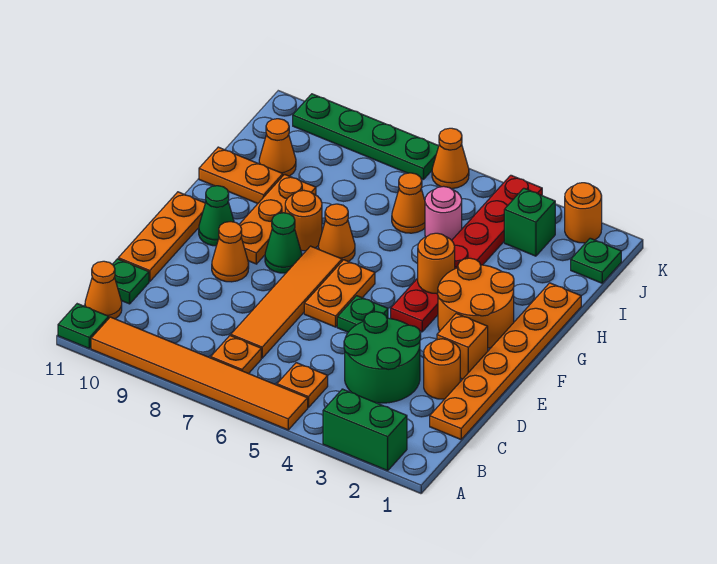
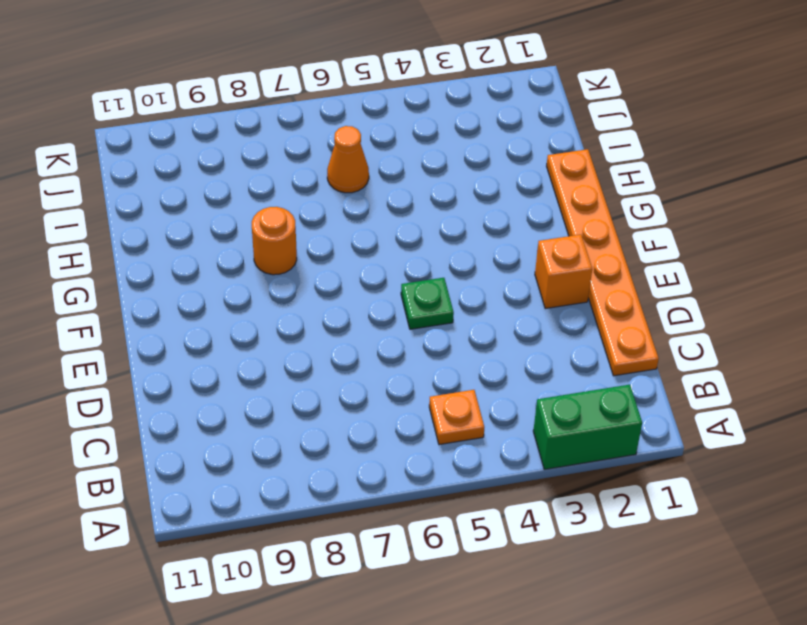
none -> orange tile A5:A10 level 1
none -> green plate A11 level 1
none -> orange plate B7 level 1
none -> orange cone B11 level 1

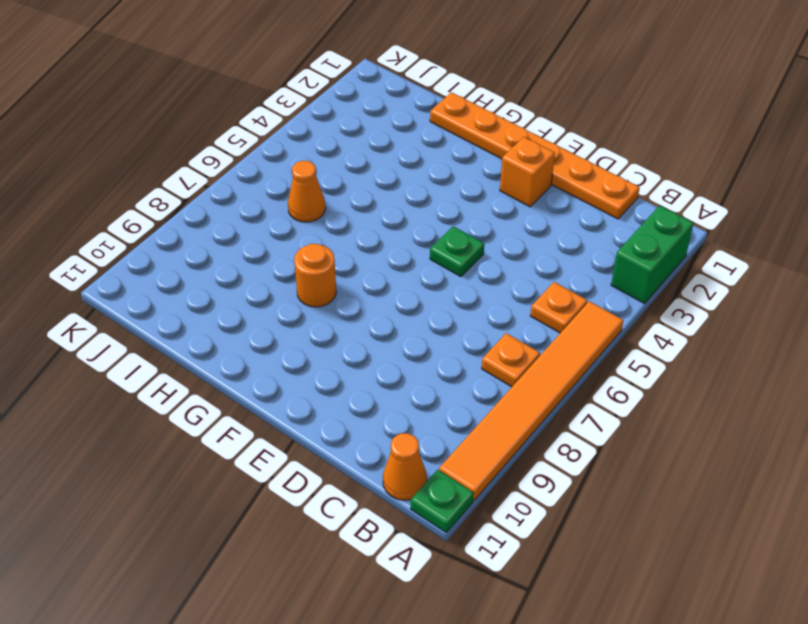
none -> green round brick C3:D4 level 1
none -> orange tile C7:F7 level 1
none -> green plate C11 level 1
none -> orange round brick D2 level 1

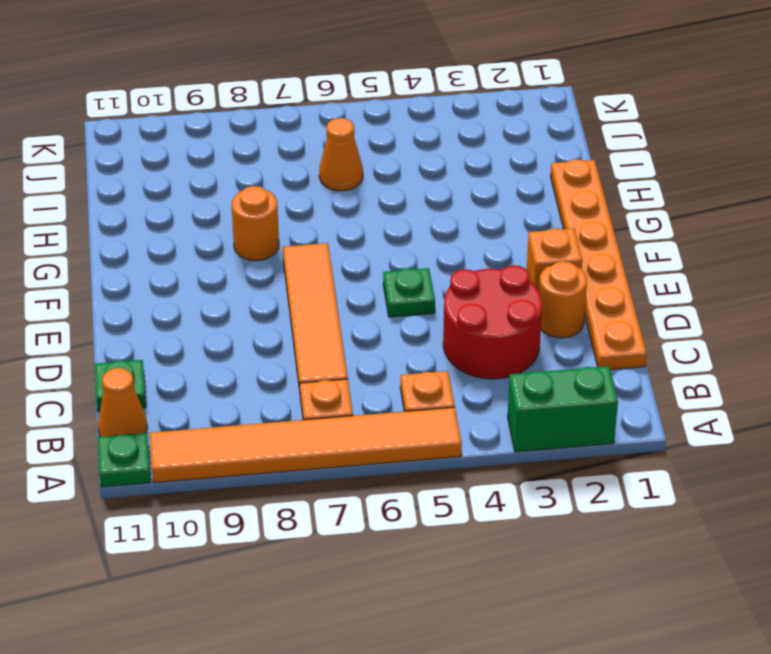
red round brick C3:D4 level 1 -> green round brick C3:D4 level 1
none -> orange plate D11:F11 level 1
none -> orange plate E6:F6 level 1
none -> orange cone E9 level 1
none -> orange round brick F2:G3 level 1

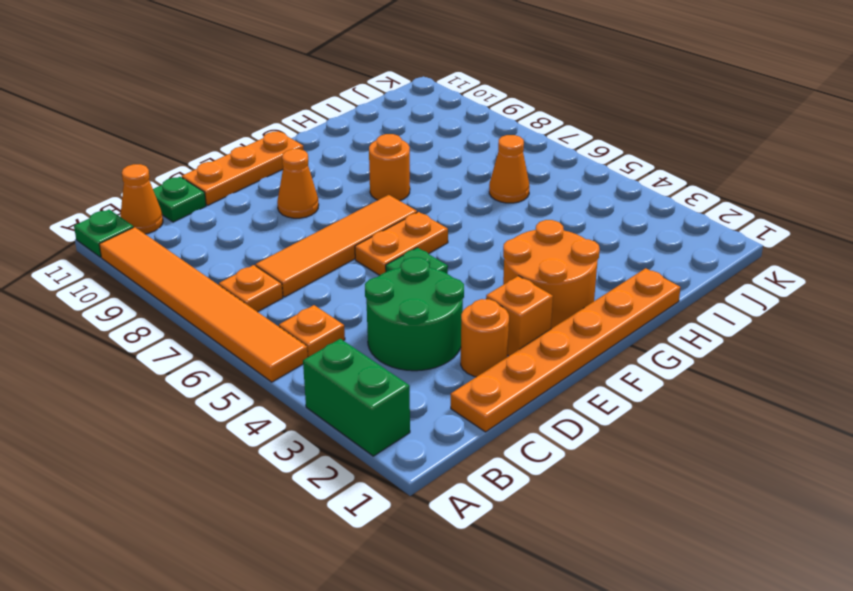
none -> red plate F4:K4 level 1
none -> green cone F8 level 1
none -> orange plate F9:H9 level 1
none -> green cone F10 level 1

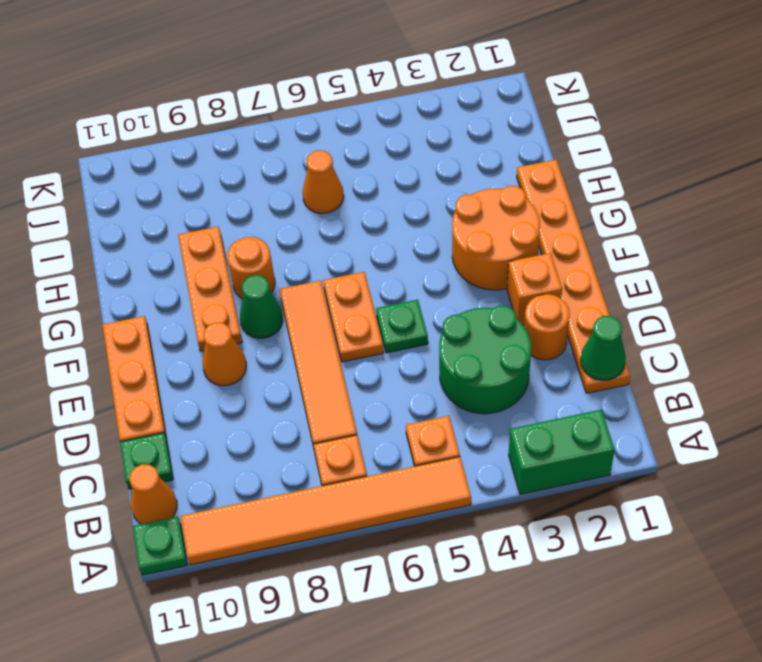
green cone C1 level 2 -> green cone F10 level 1
none -> red plate F4:K4 level 1
none -> orange cone G7 level 1
none -> orange plate H10:H11 level 1
none -> pink round brick I5 level 1

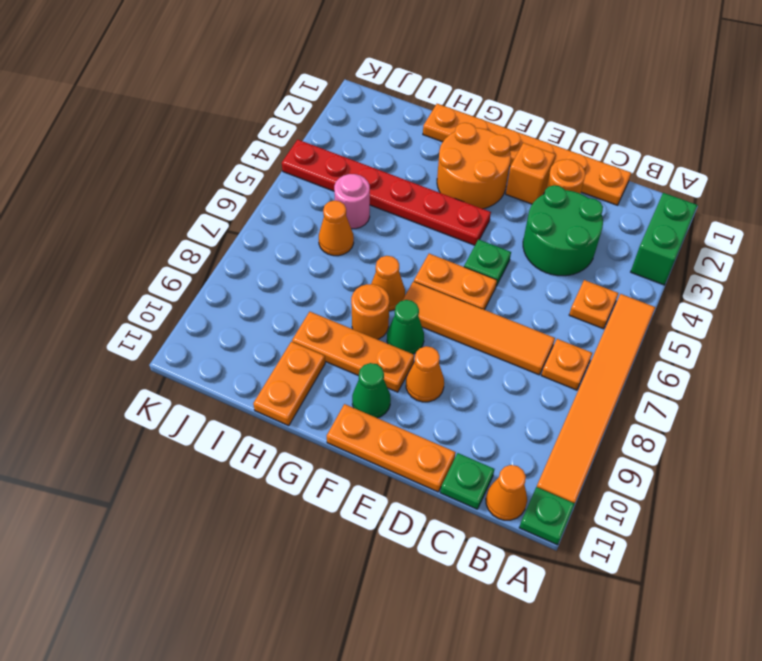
none -> orange cone I10 level 1
none -> green plate J1 level 1
none -> green brick J3 level 1
none -> orange round brick K2 level 1

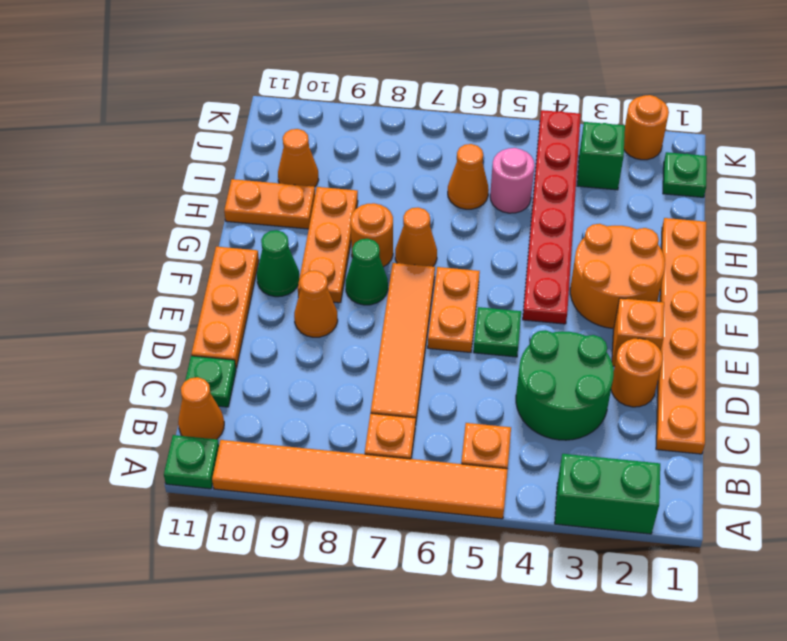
none -> orange cone K6 level 1
none -> green plate K7:K10 level 1
none -> orange round brick G4 level 2

